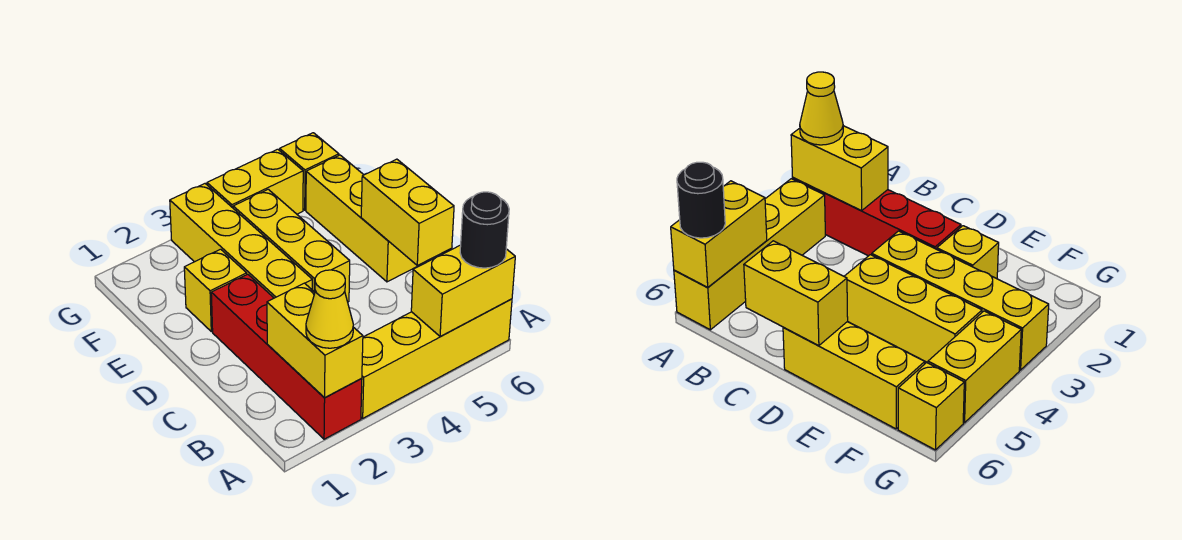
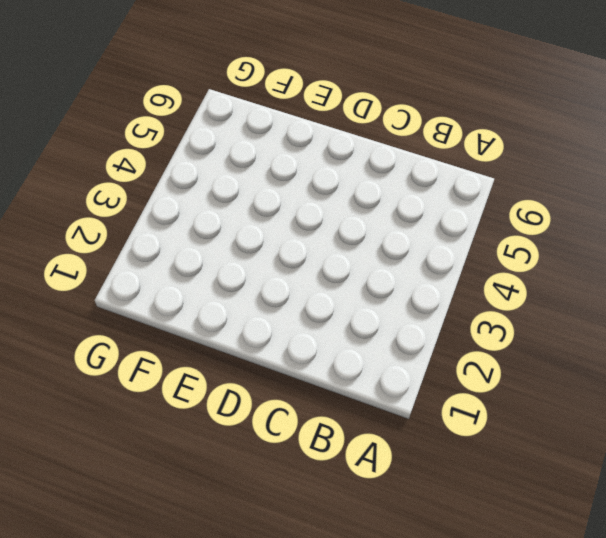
none -> red brick A2:D2 level 1
none -> yellow brick A3:A6 level 1
none -> yellow brick D3:G3 level 1

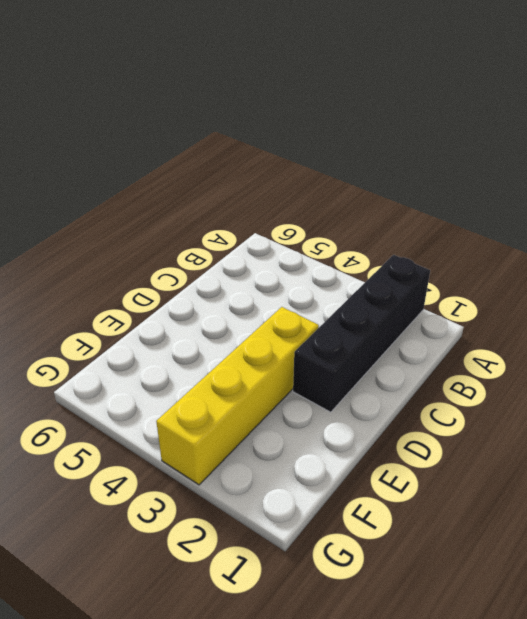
black brick A2:D2 level 1 -> red brick A2:D2 level 1
none -> yellow brick A3:A6 level 1
none -> yellow brick D4:F4 level 1
none -> yellow brick D6:F6 level 1

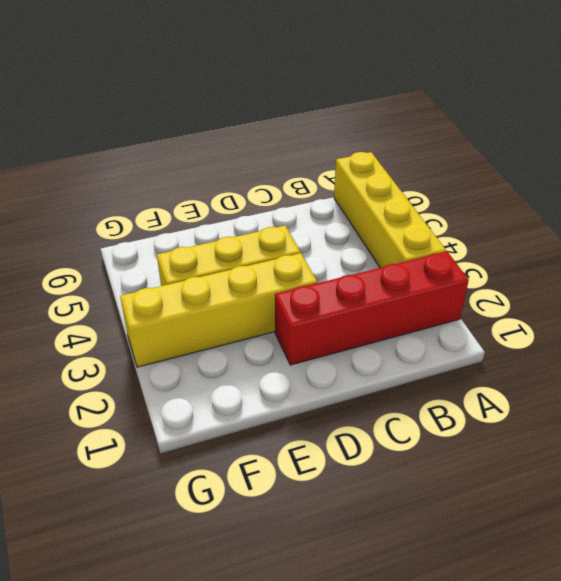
none -> yellow brick D6:F6 level 1
none -> yellow brick E2 level 1
none -> yellow brick G4:G5 level 1

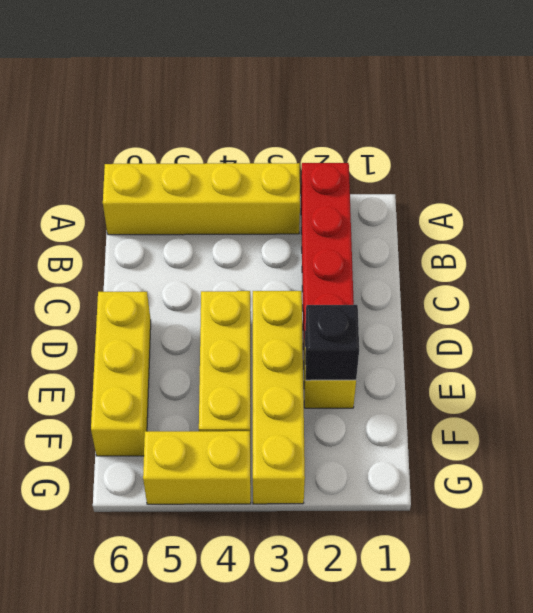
black brick E2 level 2 -> none
none -> yellow brick G6 level 1
none -> yellow brick A2:B2 level 2
none -> yellow brick A5:A6 level 2

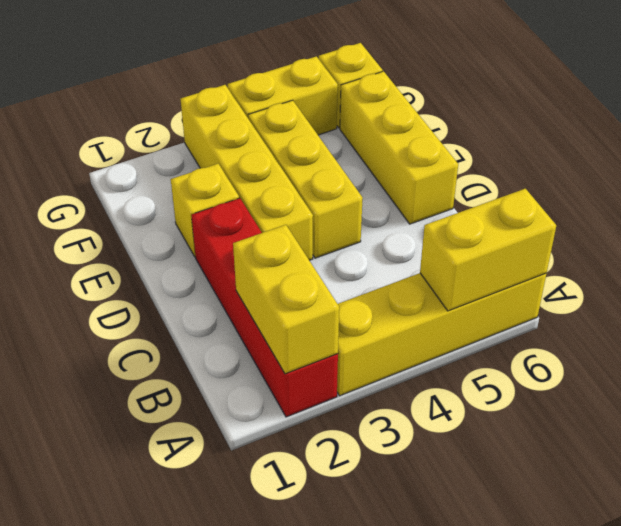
none -> yellow brick C6:D6 level 2
none -> yellow cone A2 level 3
none -> black round brick A6 level 3

